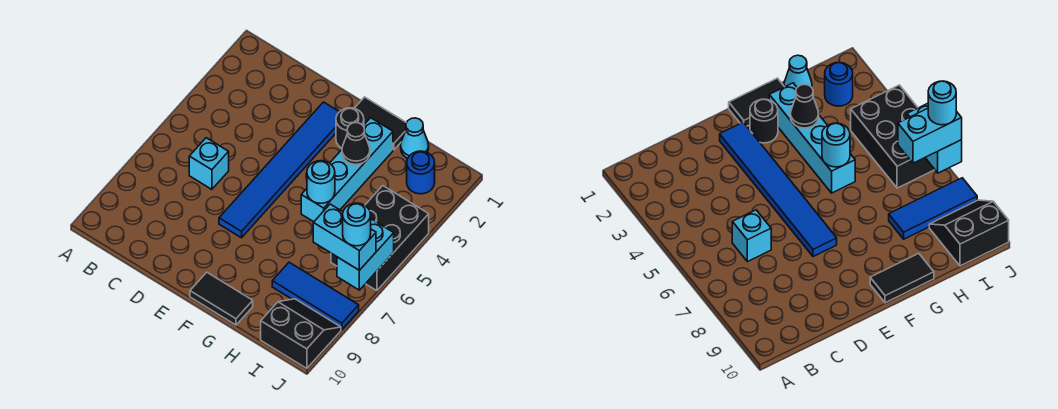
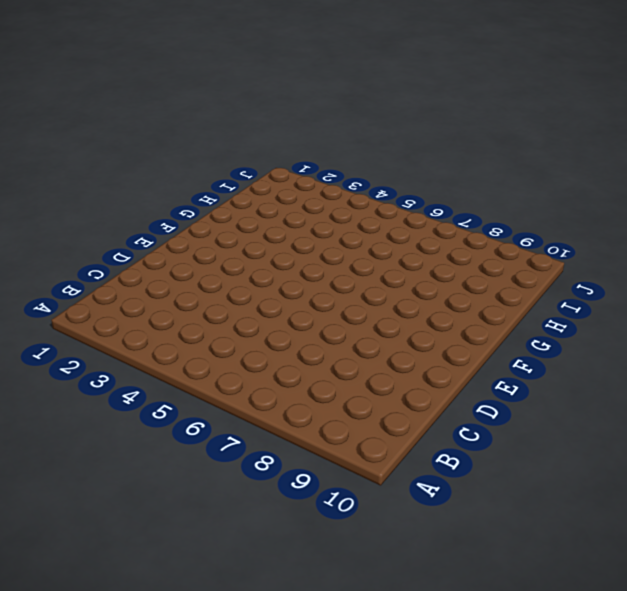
none -> cyan brick C6 level 1
none -> blue tile E2:E7 level 1
none -> black tile F1:G1 level 1

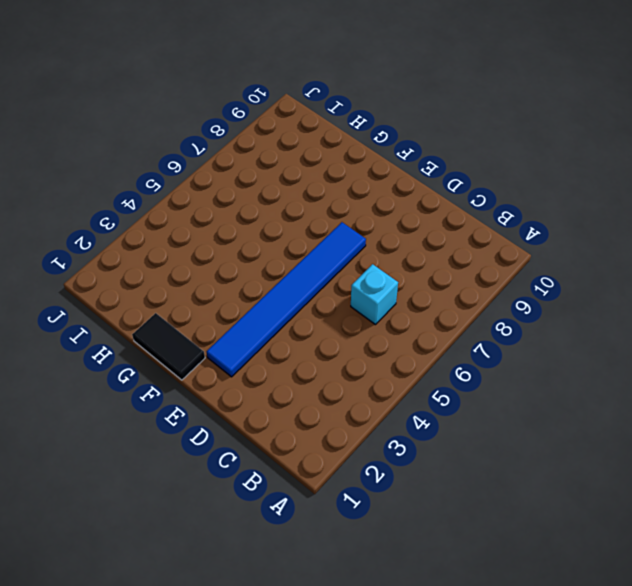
none -> black round brick F2 level 1
none -> black tile F10:G10 level 1
none -> cyan brick G2:G5 level 1

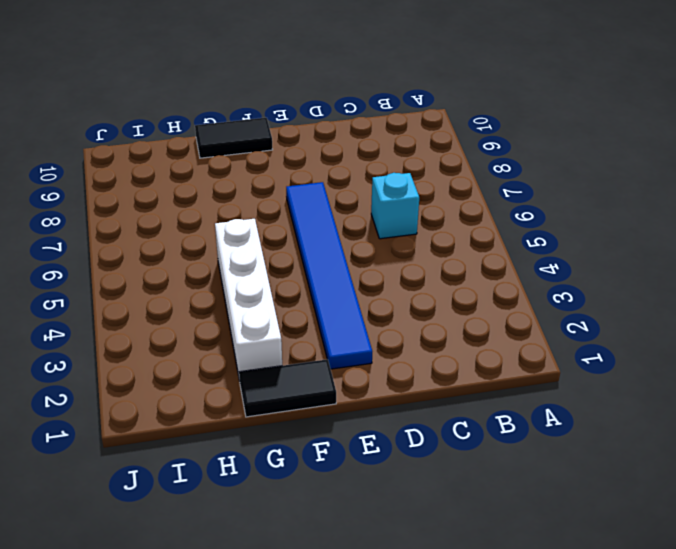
white brick G2:G5 level 1 -> cyan brick G2:G5 level 1
none -> black round brick F2 level 1
none -> cyan cone H1 level 1
none -> blue tile H8:J8 level 1

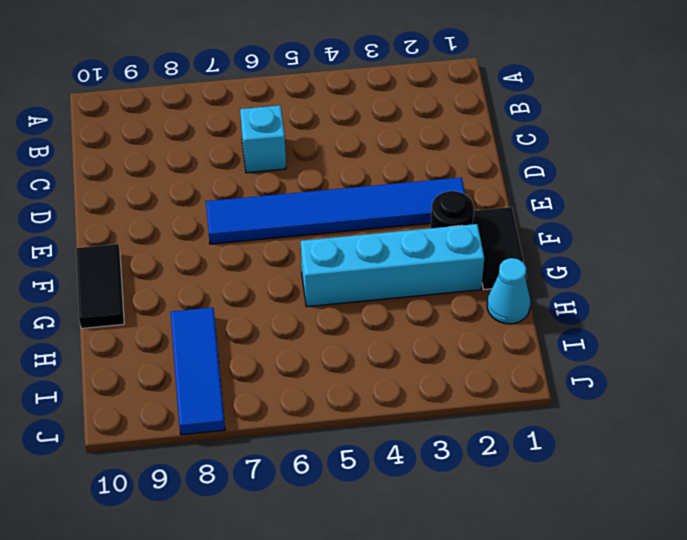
none -> blue round brick I2 level 1
none -> black brick I4:J6 level 1
none -> black slope I9:J10 level 1 top 10

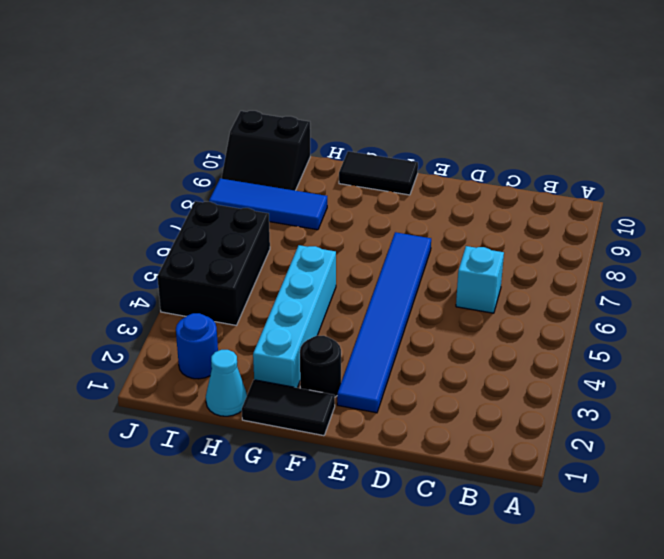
none -> black cone G3 level 2
none -> cyan round brick G5 level 2
none -> cyan brick J6:J7 level 2

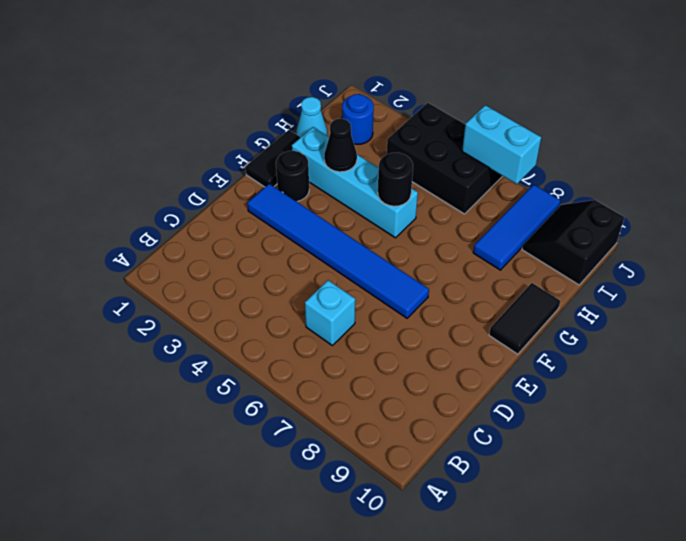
black round brick G5 level 2 -> cyan round brick G5 level 2
none -> cyan brick I7:J7 level 3
none -> cyan round brick J7 level 4

